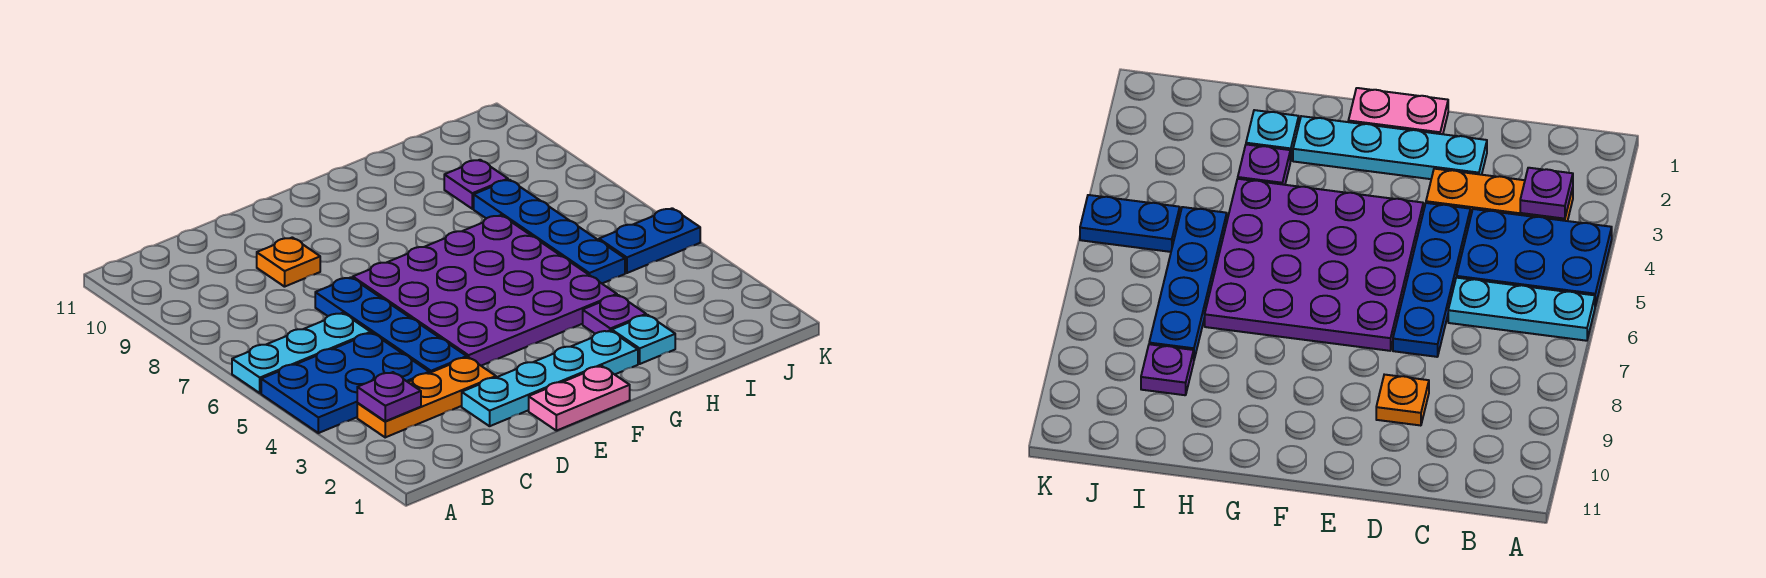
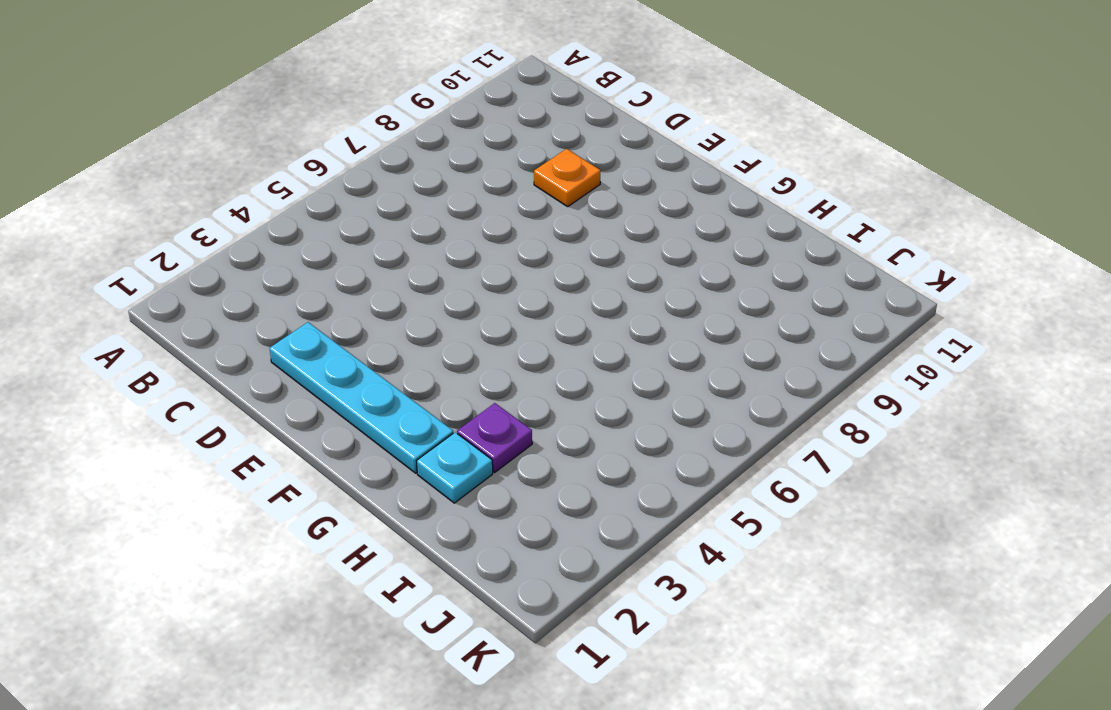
none -> blue plate A4:C5 level 1
none -> cyan plate A6:C6 level 1
none -> orange plate B3:D3 level 1

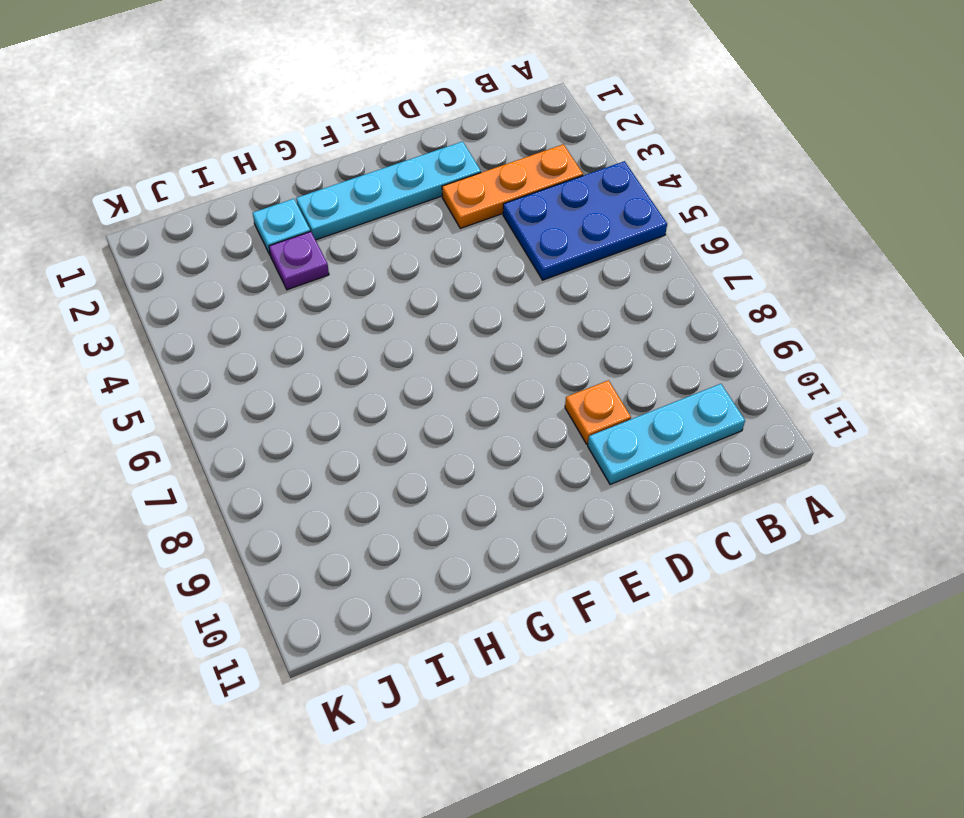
cyan plate B10:D10 level 1 -> cyan plate A6:C6 level 1
none -> blue plate D4:D7 level 1
none -> pink plate E1:F1 level 1
none -> purple plate E4:H7 level 1

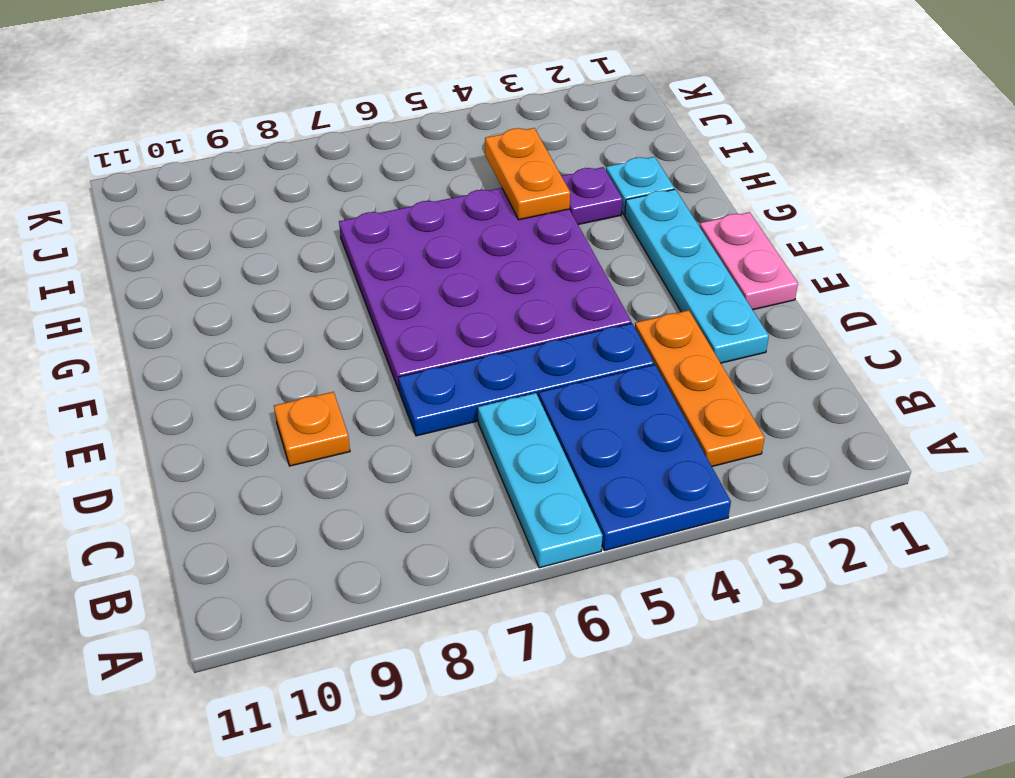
orange plate H4:I4 level 2 -> none
none -> blue plate I5:I8 level 1
none -> purple plate I9 level 1
none -> blue plate J5:K5 level 1

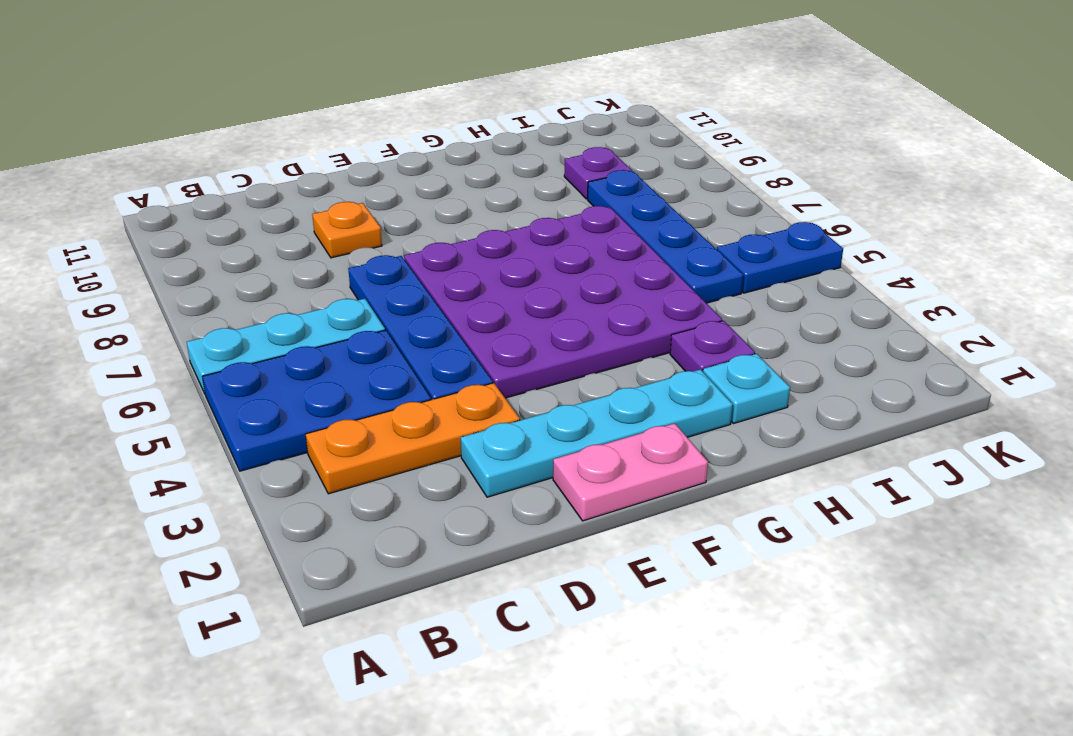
none -> purple plate B3 level 2

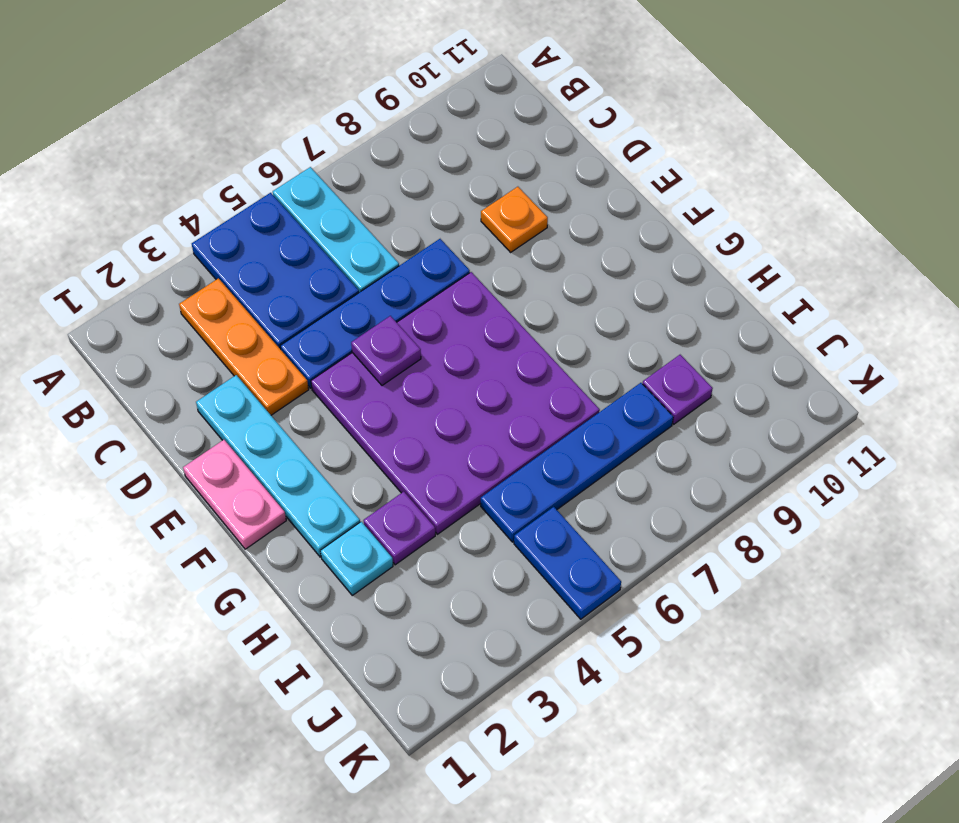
purple plate E5 level 2 -> purple plate B3 level 2

